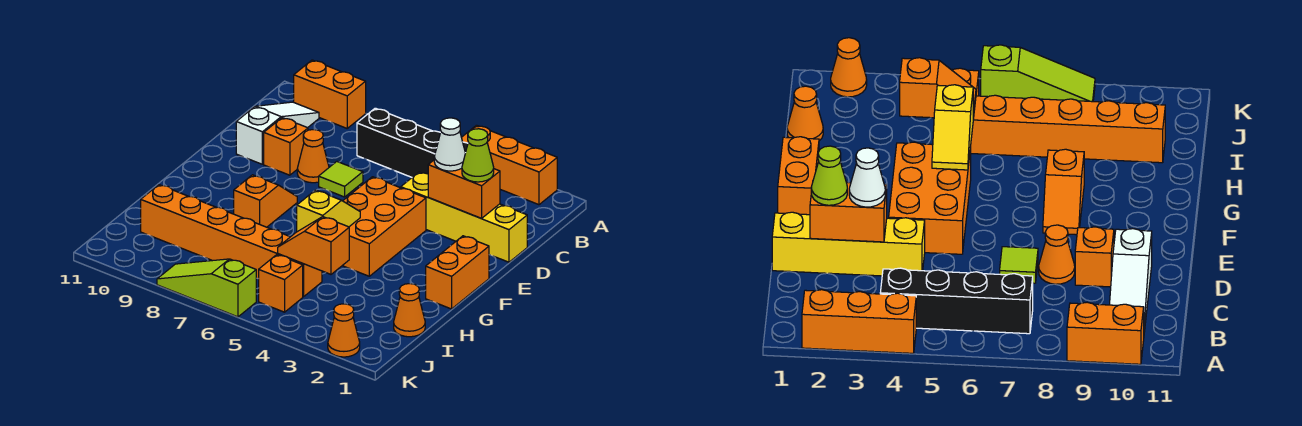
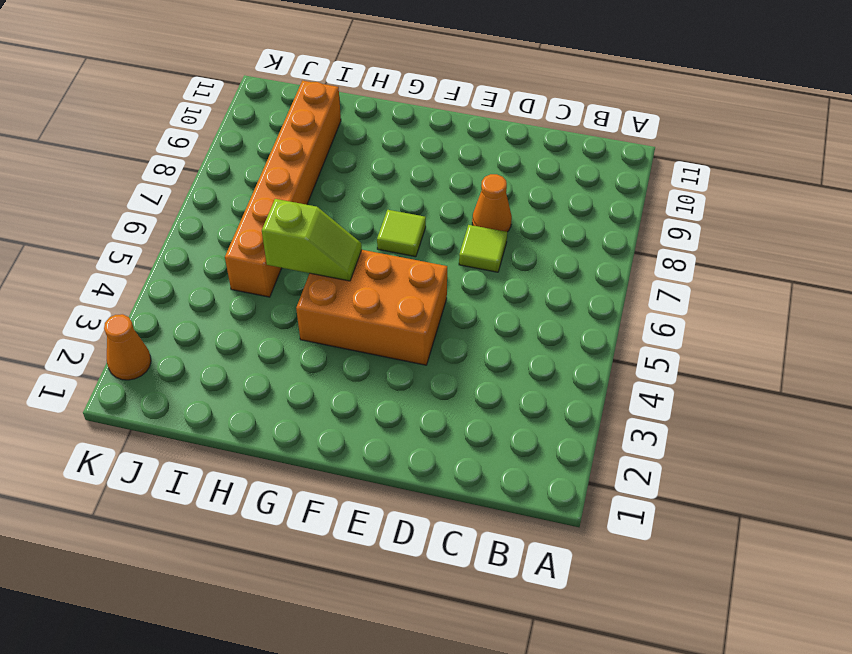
lime tile F7 level 1 -> none
lime slope G5:H5 level 2 top H -> yellow slope G5:H5 level 2 top H
none -> orange brick A2:A4 level 1
none -> orange brick A9:A10 level 1
none -> black brick B4:B7 level 1

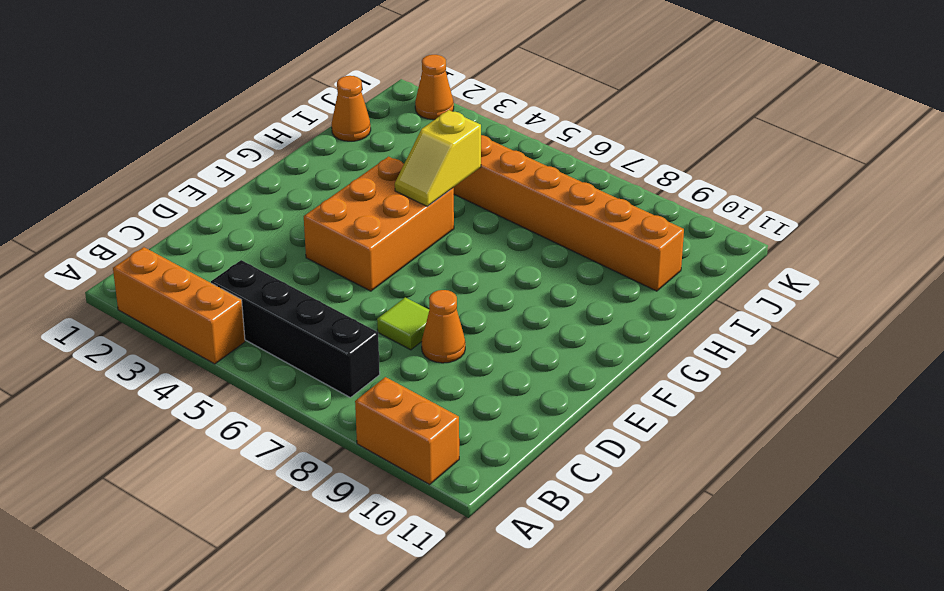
none -> white slope B10:D10 level 1 top D
none -> yellow brick D1:D4 level 1
none -> orange brick D9 level 1

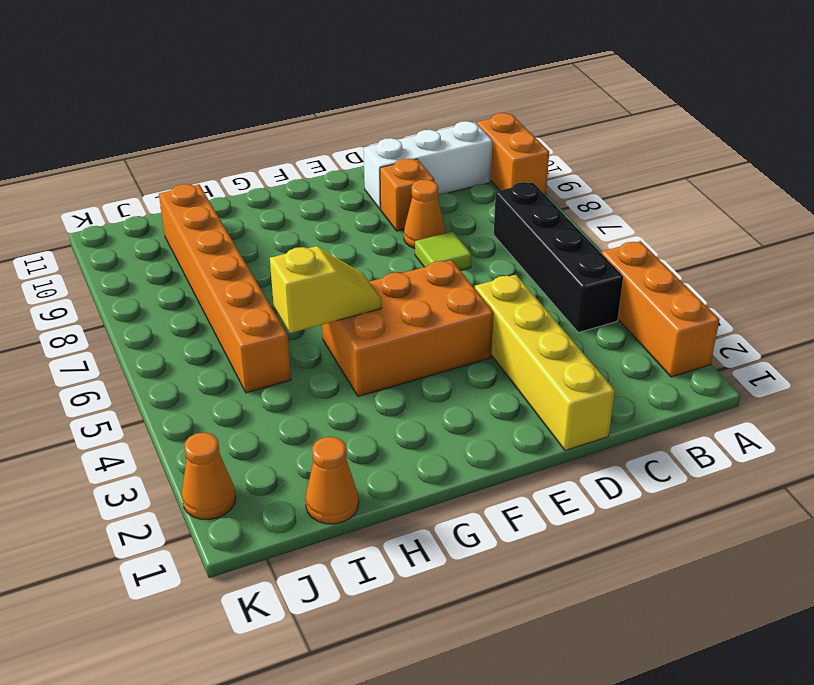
white brick B10:D10 level 1 -> white slope B10:D10 level 1 top D
none -> orange brick F1:G1 level 1
none -> orange slope F8:G8 level 1 top G
none -> orange brick J5 level 1

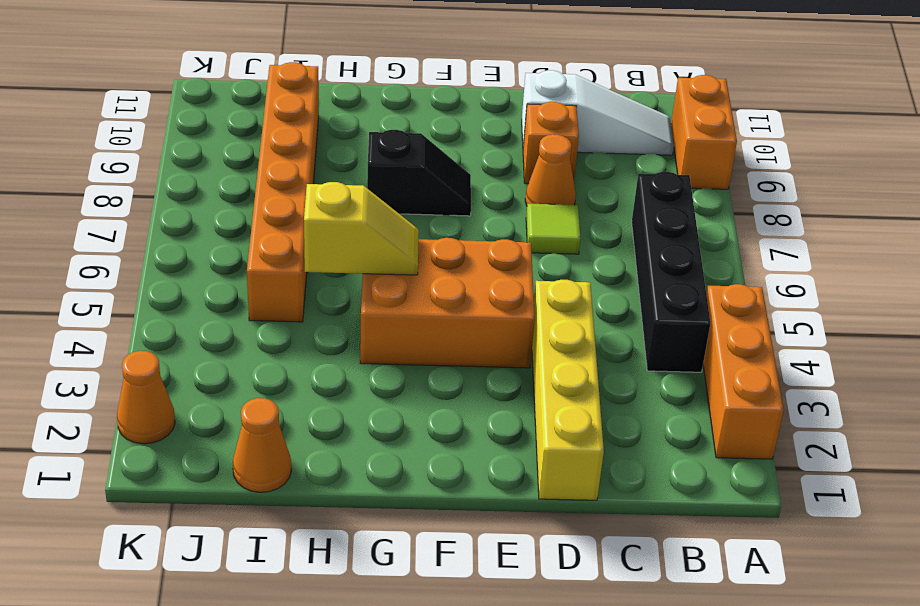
black slope F8:G8 level 1 top G -> orange slope F8:G8 level 1 top G
none -> orange brick F1:G1 level 1
none -> orange brick J5 level 1
none -> lime slope K6:K8 level 1 top 6

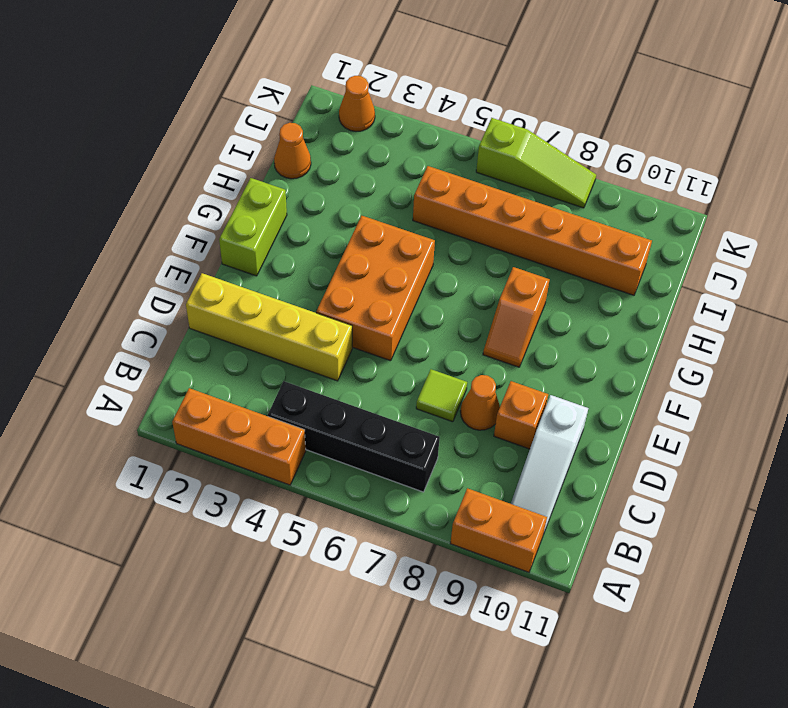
lime brick F1:G1 level 1 -> orange brick F1:G1 level 1
none -> orange brick J5 level 1
none -> orange brick D2:D3 level 2
none -> yellow slope G5:H5 level 2 top H

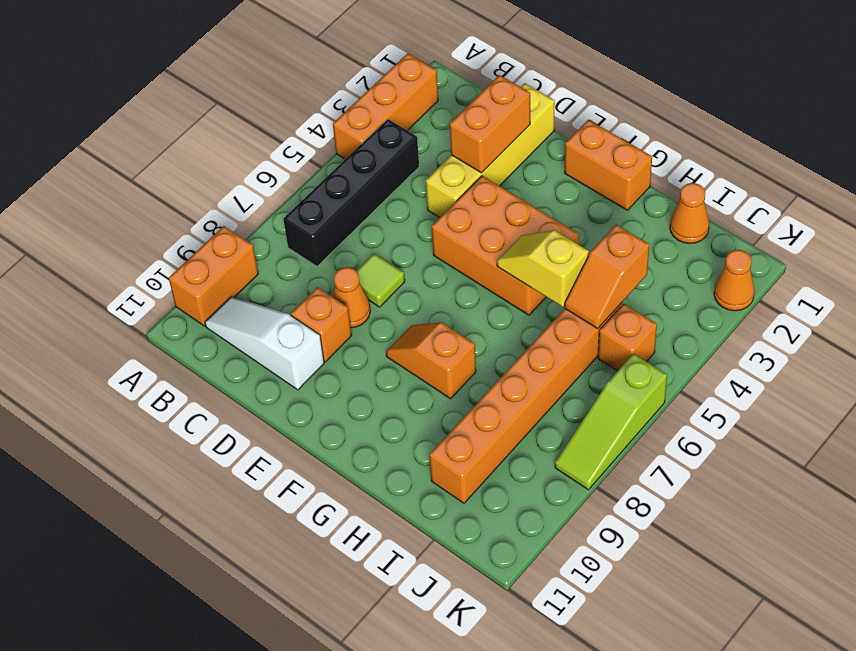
none -> lime cone D2 level 3
none -> white cone D3 level 3

